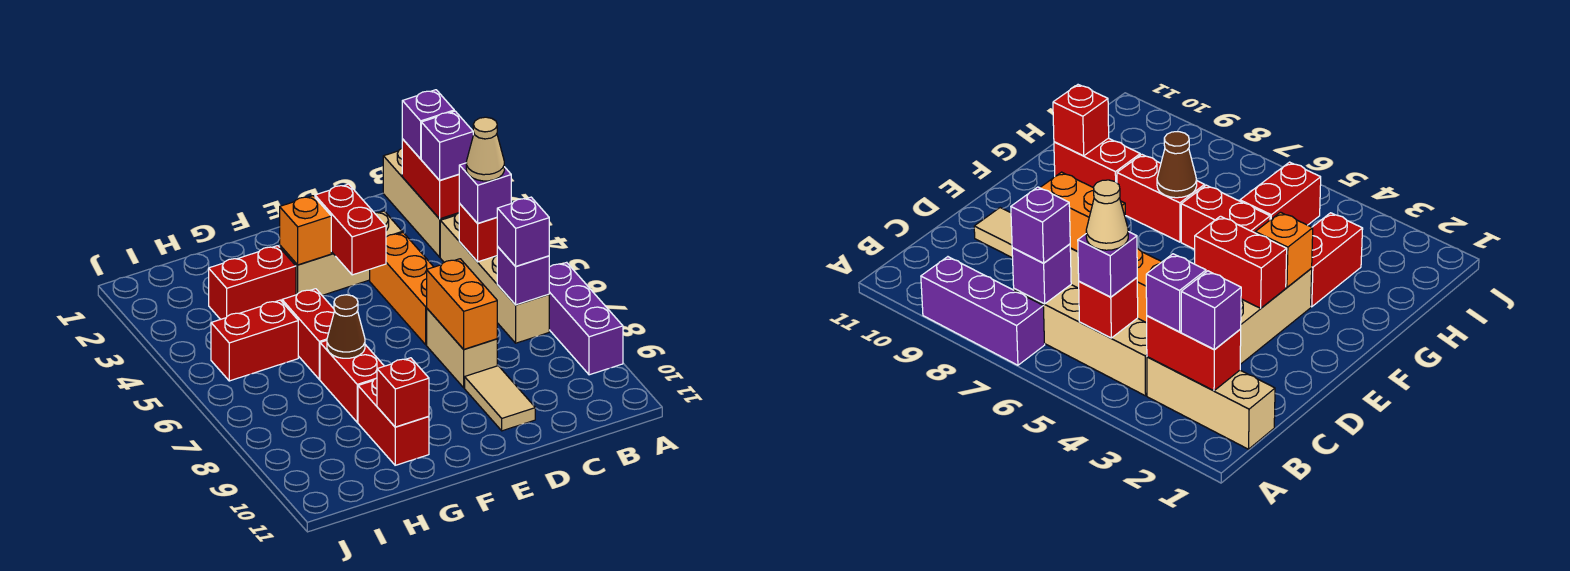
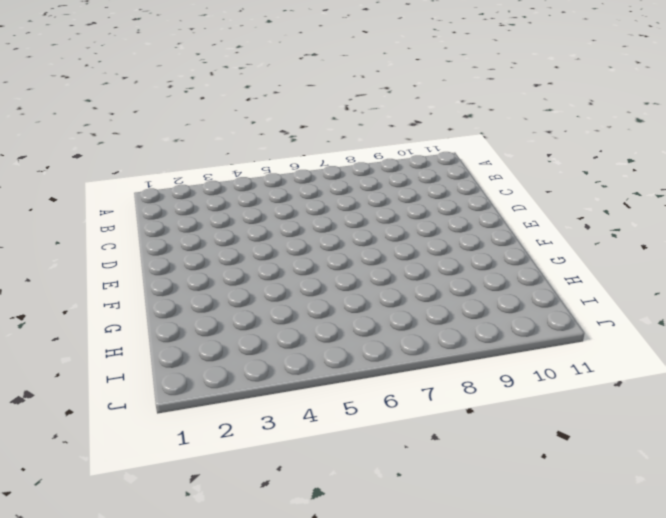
none -> purple brick A7:A9 level 1
none -> tan brick B1:B3 level 1
none -> tan brick B4:B7 level 1

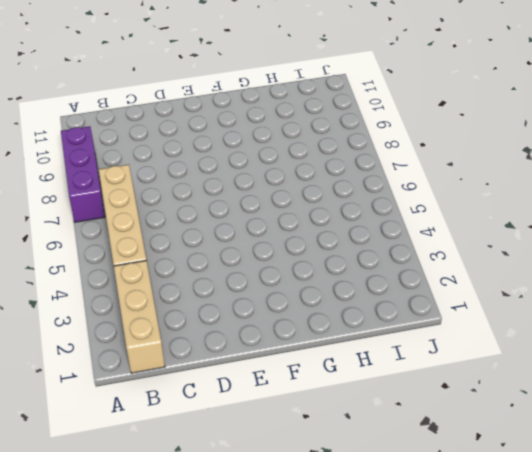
none -> tan brick D3:F3 level 1
none -> orange brick D4:D6 level 1
none -> tan brick D7:D8 level 1

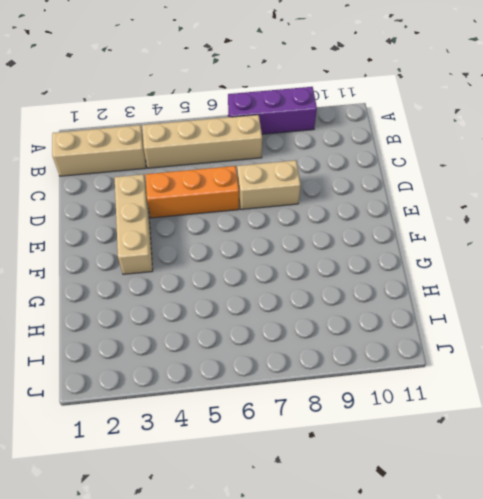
none -> tan tile D9:D10 level 1
none -> red brick G3:H3 level 1
none -> red brick G5:G6 level 1

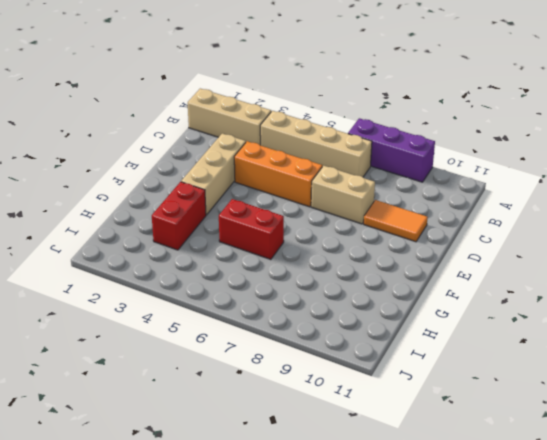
orange tile D9:D10 level 1 -> tan tile D9:D10 level 1
none -> red brick G7:G8 level 1
none -> red brick G9:G10 level 1
none -> red brick H5:I5 level 1

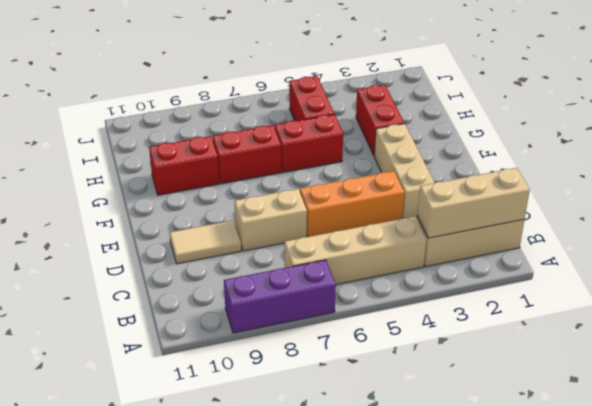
tan brick B1:B3 level 2 -> red brick B2:B3 level 2
none -> red brick B5 level 2
none -> purple brick B7 level 2
none -> orange brick D7:D8 level 2

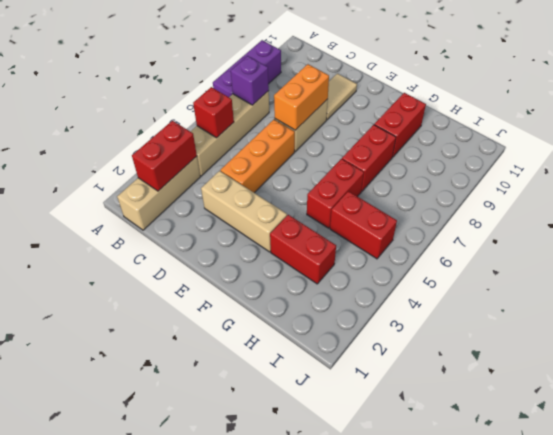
none -> red brick E3:E4 level 2
none -> orange brick F3 level 2
none -> brown cone G7 level 2

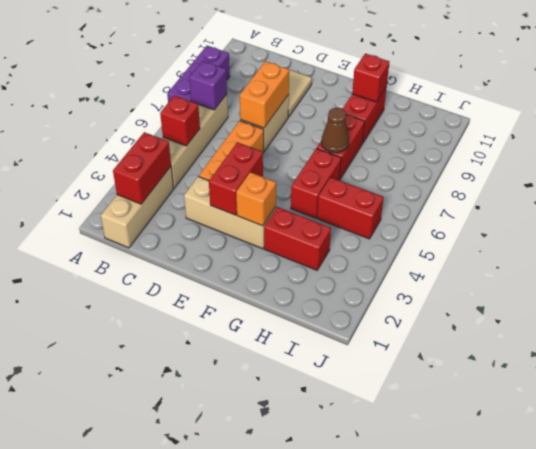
none -> purple brick B2 level 3
none -> purple brick B3 level 3
none -> purple brick B5 level 3

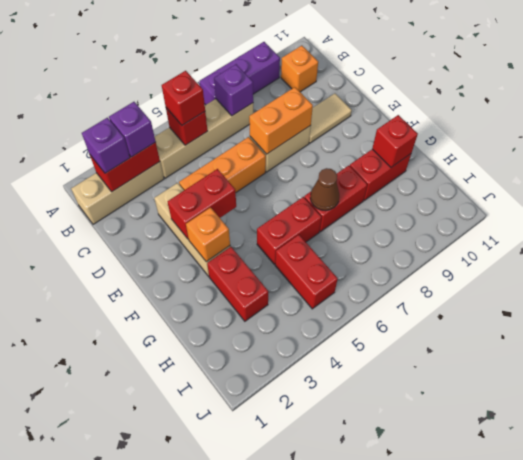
red brick B5 level 3 -> purple brick B5 level 3
orange brick B10 level 1 -> none
none -> purple brick B7 level 3
none -> tan cone B5 level 4

